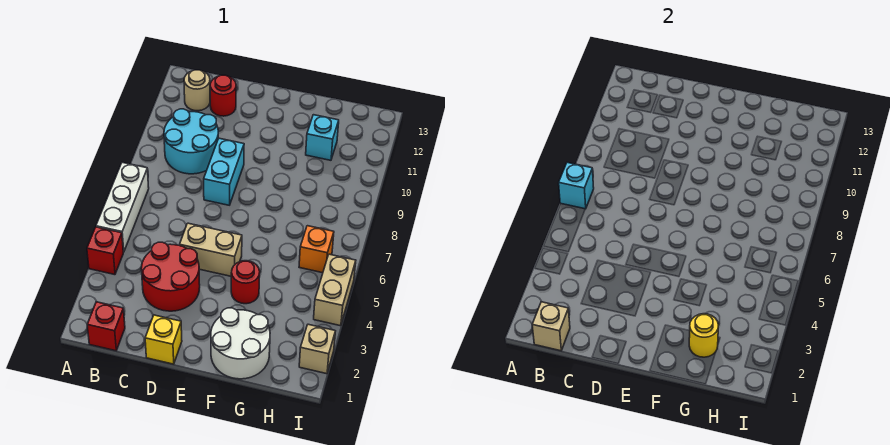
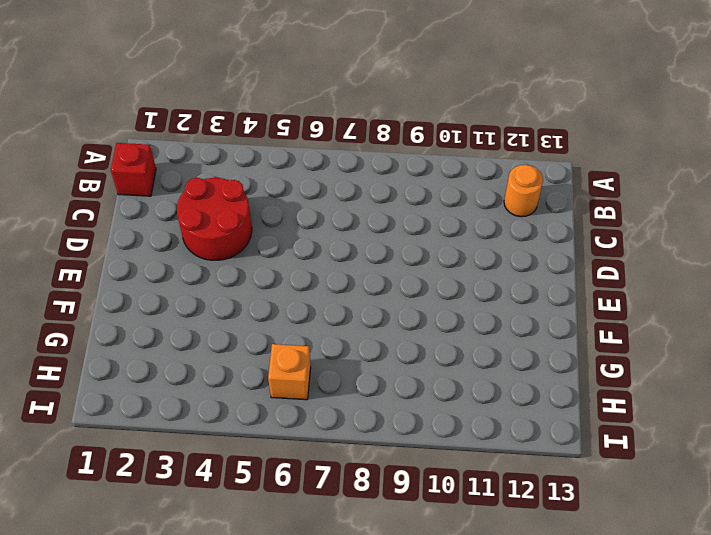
orange round brick B12 level 1 -> tan round brick B12 level 1
none -> red brick A4 level 1
none -> white brick A5:A7 level 1
none -> cyan round brick B9:C10 level 1

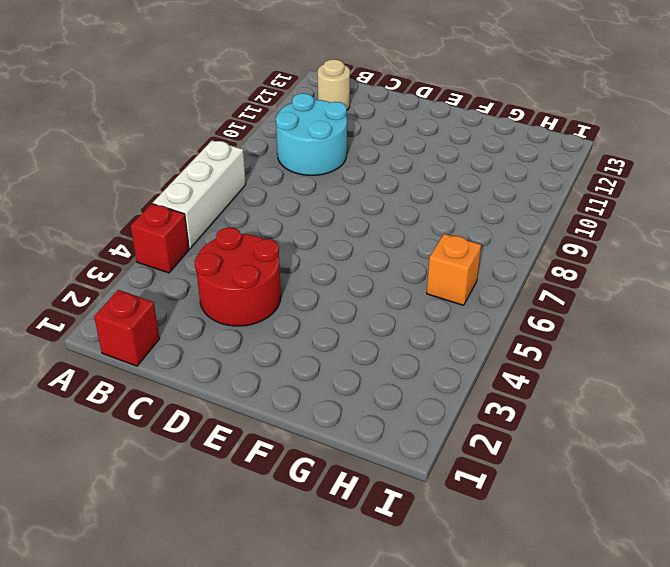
none -> red round brick C12 level 1
none -> yellow brick D1 level 1
none -> tan brick D5:E5 level 1

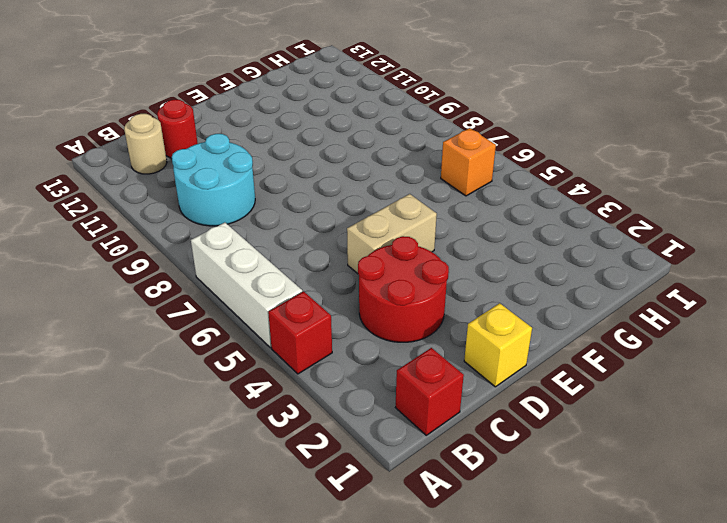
none -> cyan brick D8:D9 level 1
none -> white round brick F1:G2 level 1
none -> red round brick F4 level 1

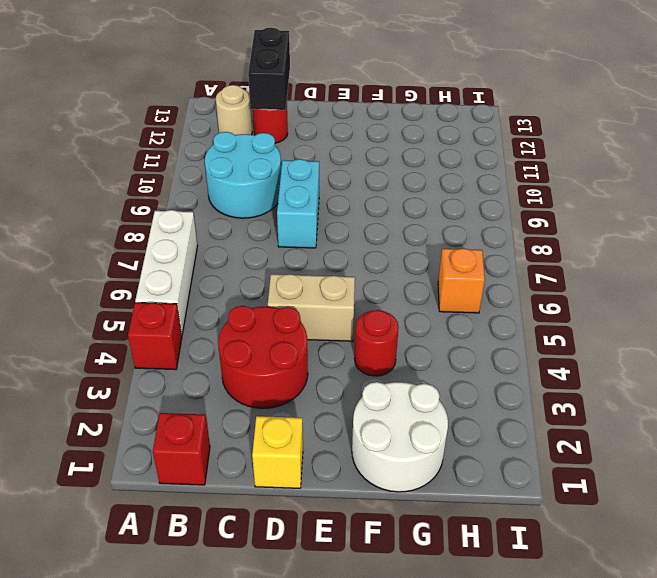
black brick C12:C13 level 2 -> none
none -> cyan brick G11 level 1
none -> tan brick I2 level 1
none -> tan brick I4:I5 level 1

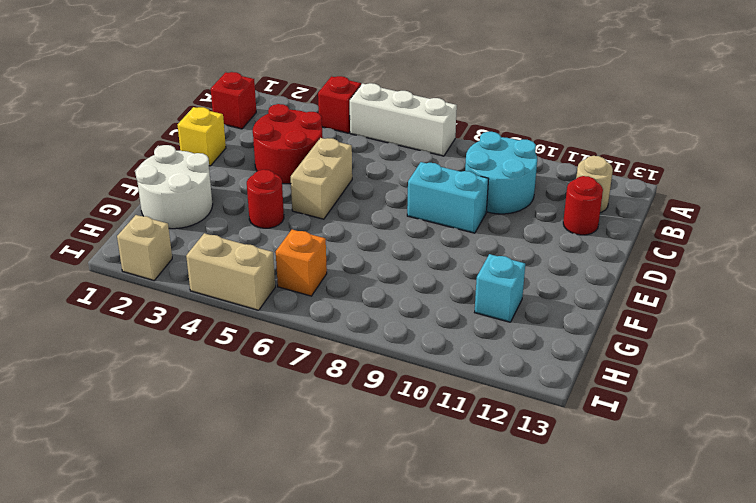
none -> cyan brick A7 level 2
none -> tan brick B1 level 2
none -> yellow round brick G2 level 2

